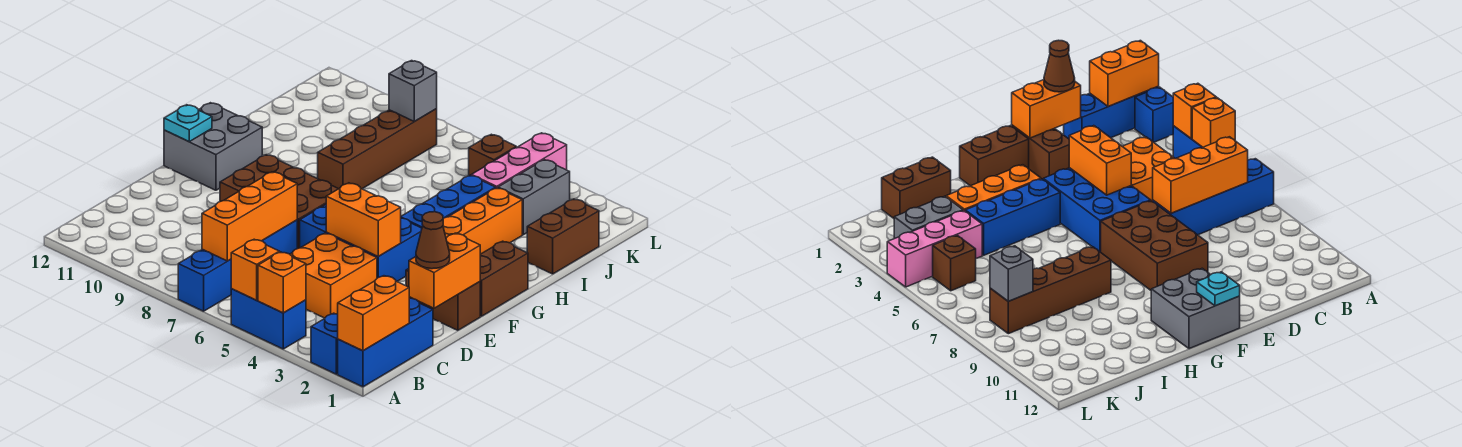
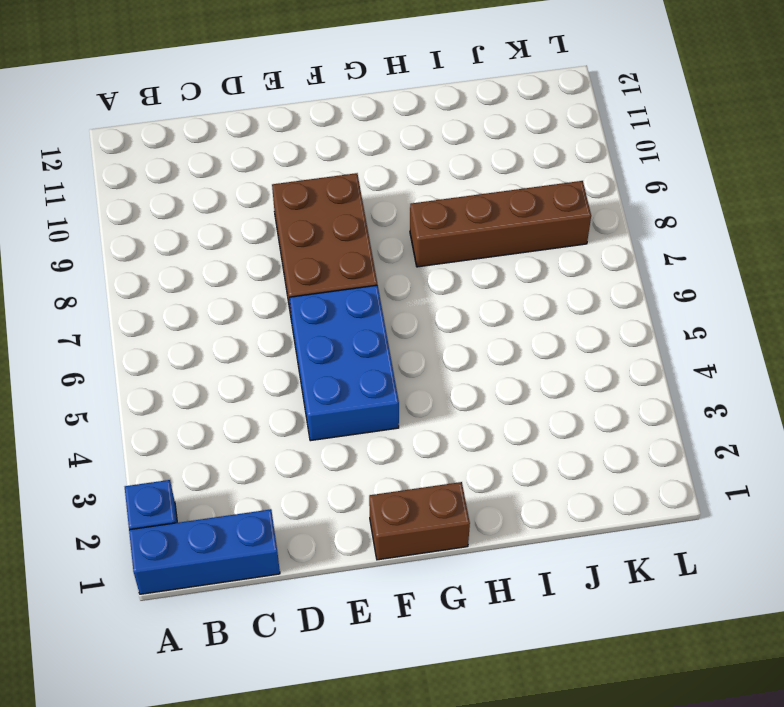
none -> blue brick A4:A5 level 1
none -> blue brick A7:D7 level 1
none -> orange brick C4:D5 level 1

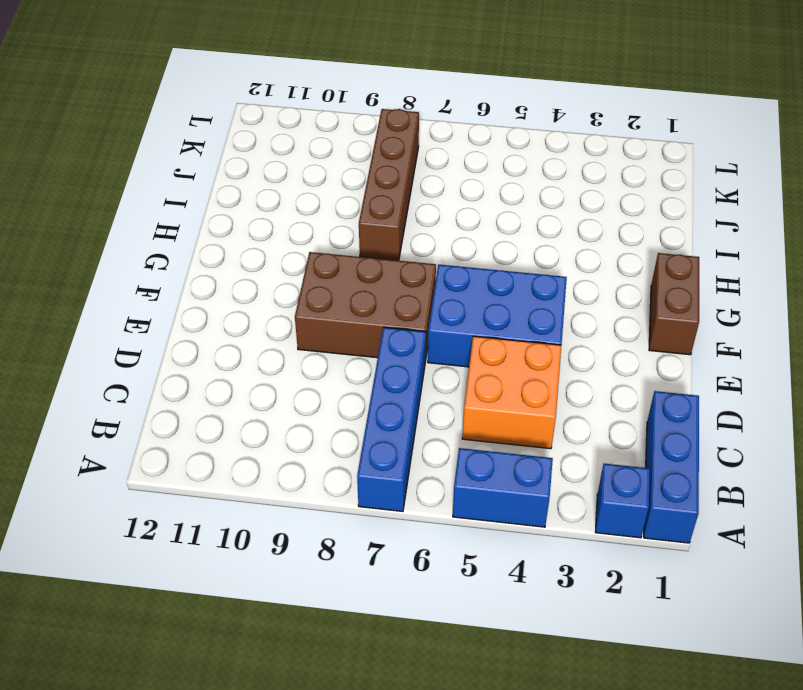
none -> brown brick E1:E2 level 1
none -> grey brick F11:G12 level 1
none -> orange brick G3:I3 level 1

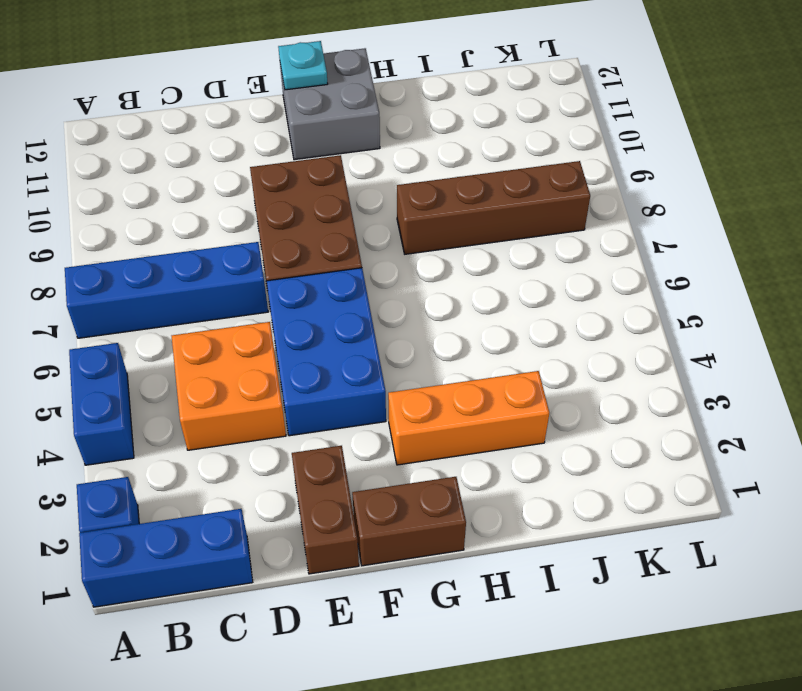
none -> blue brick G4:I4 level 1
none -> brown brick I1:J1 level 1
none -> grey brick J3:K3 level 1

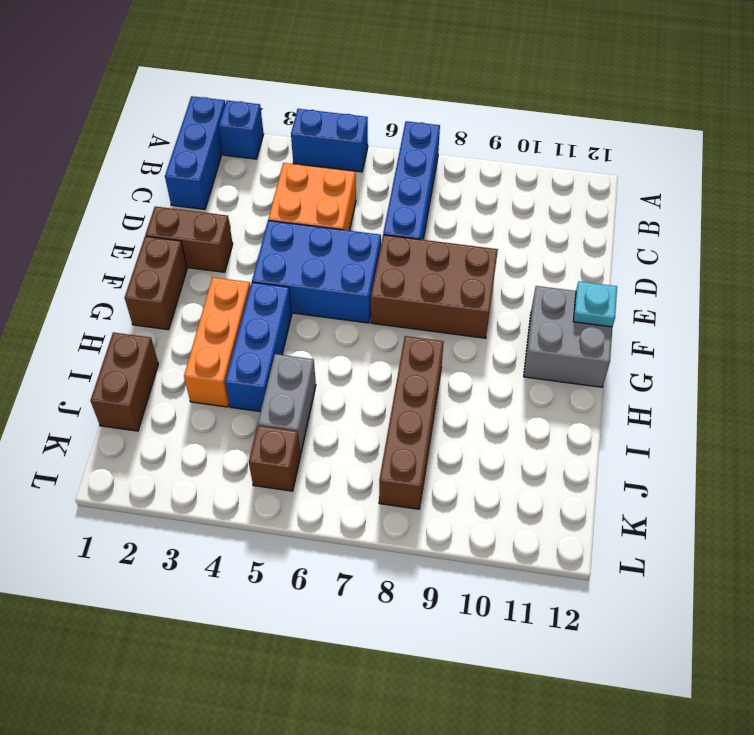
grey brick I5:J5 level 1 -> grey brick J3:K3 level 1
none -> pink brick J4:L4 level 1
none -> orange brick A1:B1 level 2
none -> orange brick A4 level 2

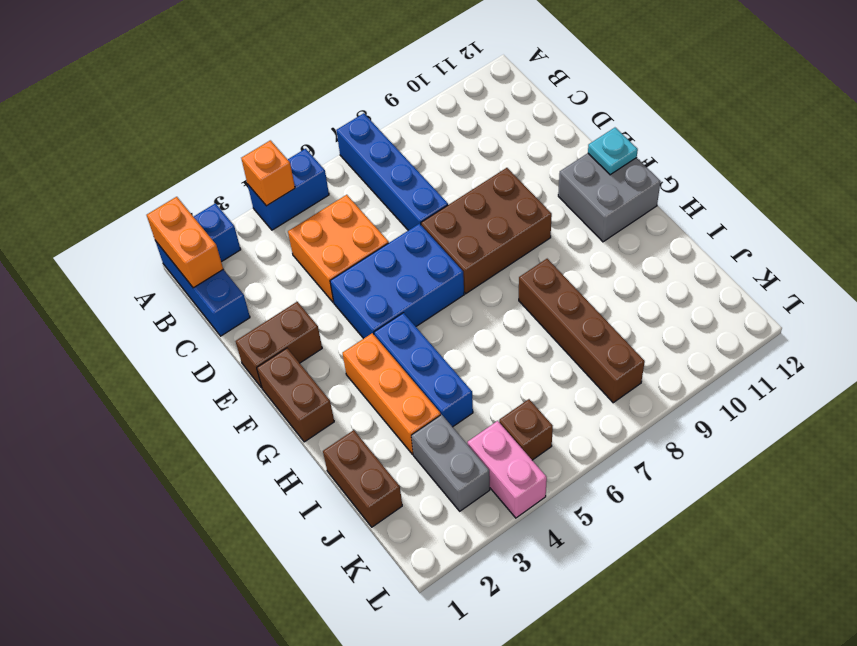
pink brick K4:L4 level 1 -> pink brick J4:L4 level 1
none -> orange brick A5 level 2
none -> orange brick B7:D7 level 2
none -> orange brick D1:E1 level 2

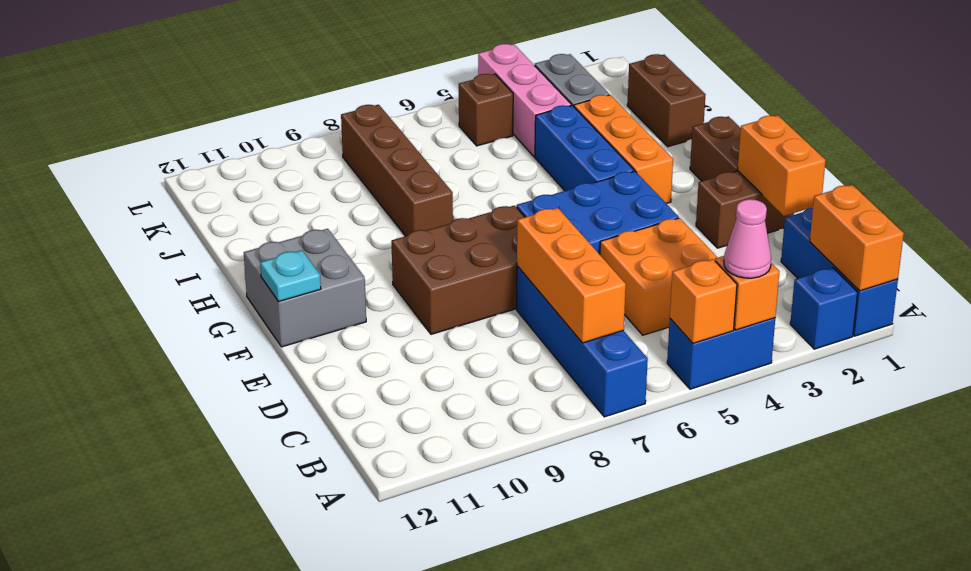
pink cone A4 level 3 -> none
none -> orange brick E4:E5 level 2
none -> grey brick K8 level 2
none -> brown cone D1 level 3

